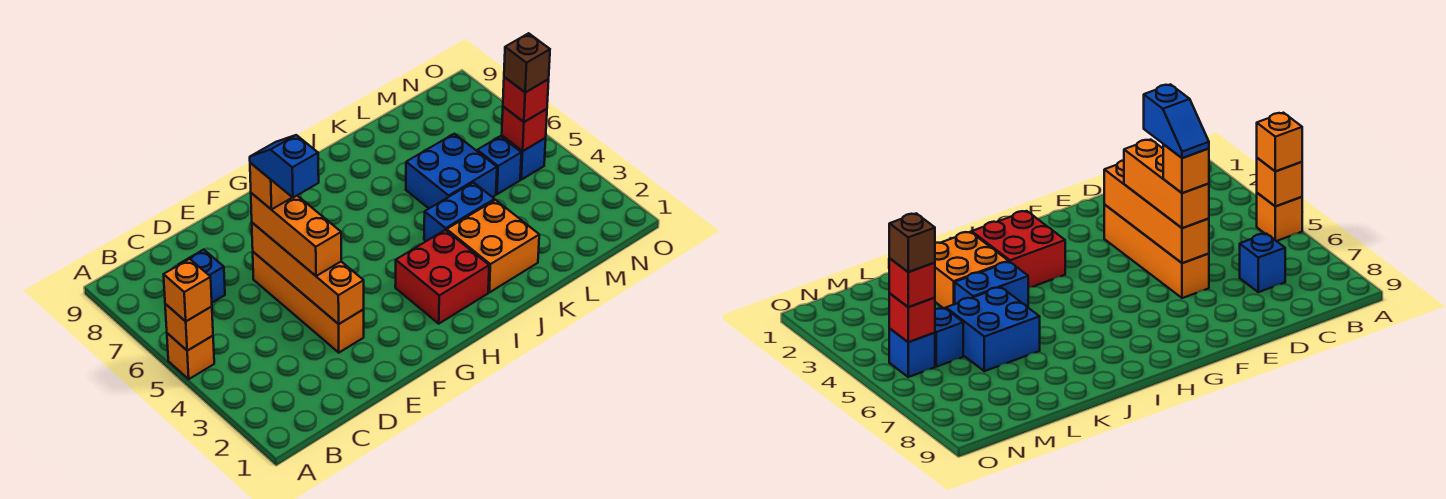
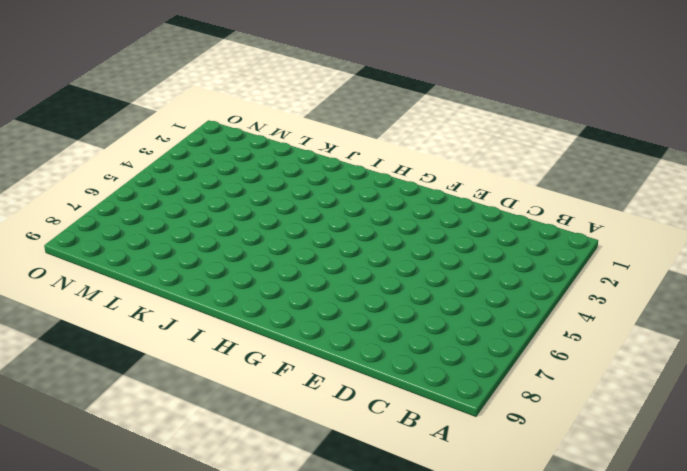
none -> orange brick A5 level 1
none -> blue brick C7 level 1
none -> orange brick E3:E6 level 1

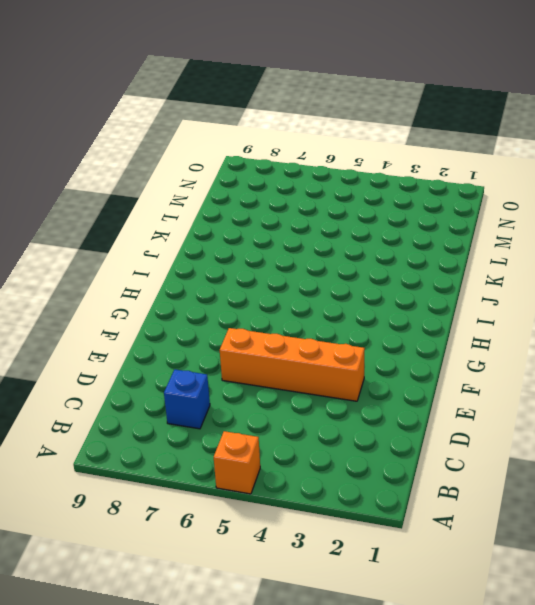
none -> red brick H2:I3 level 1
none -> orange brick J2:K3 level 1
none -> blue brick J4:K4 level 1

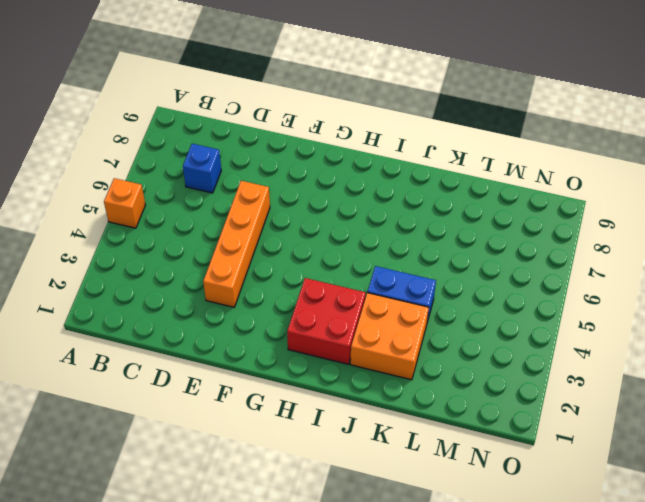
none -> blue brick K5:L6 level 1
none -> blue brick M5 level 1
none -> blue brick N5 level 1

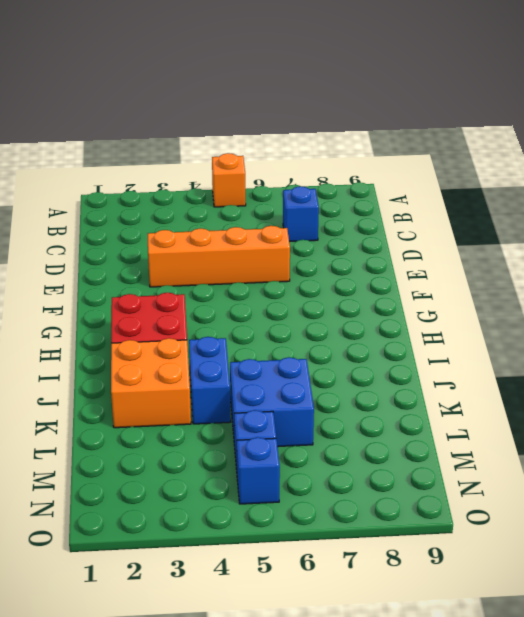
none -> orange brick A5 level 2
none -> orange brick E3:E6 level 2
none -> red brick N5 level 2

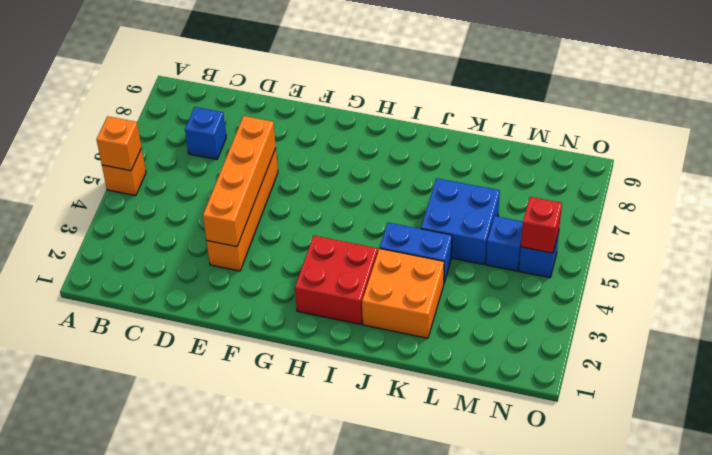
none -> orange brick A5 level 3
none -> orange brick E4:E6 level 3
none -> red brick N5 level 3

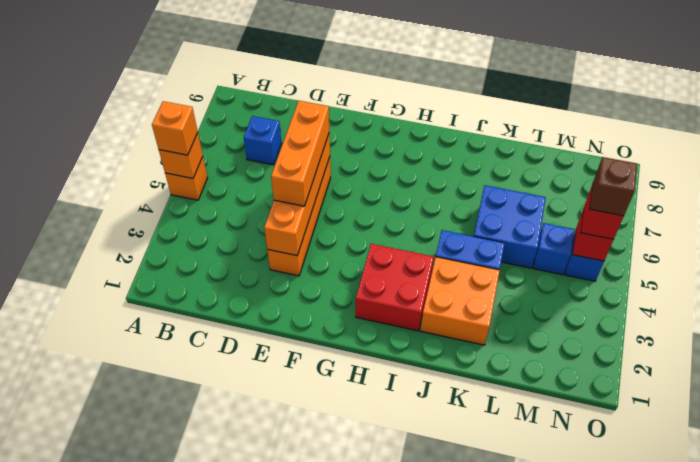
none -> orange brick E6 level 4
none -> blue slope E5:E6 level 5 top 5

